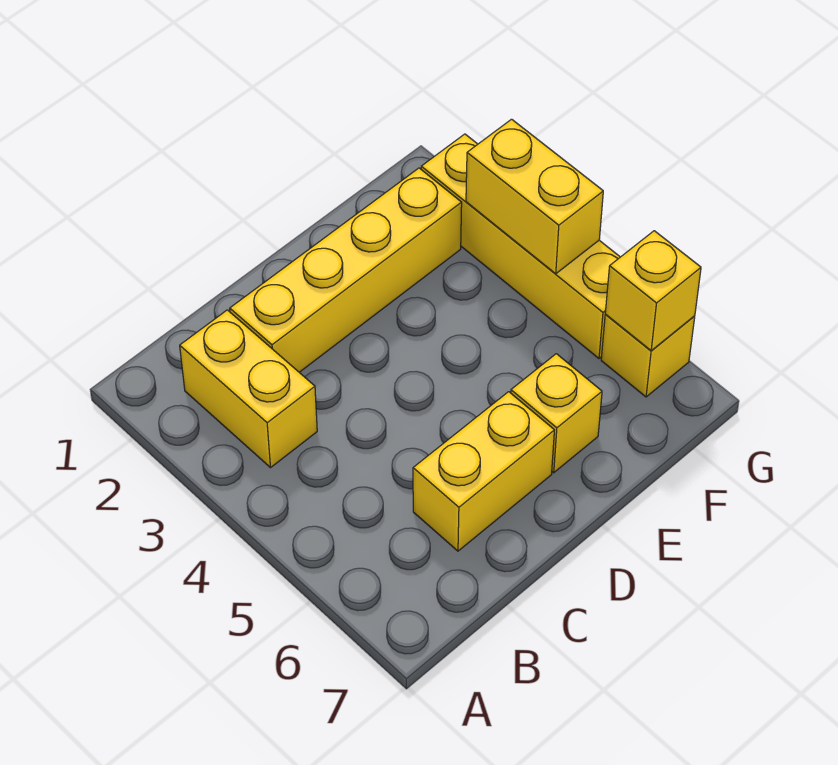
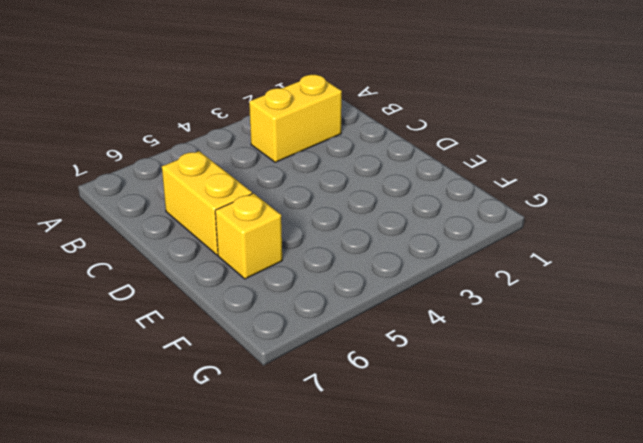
none -> yellow brick C2:F2 level 1
none -> yellow brick G2:G5 level 1

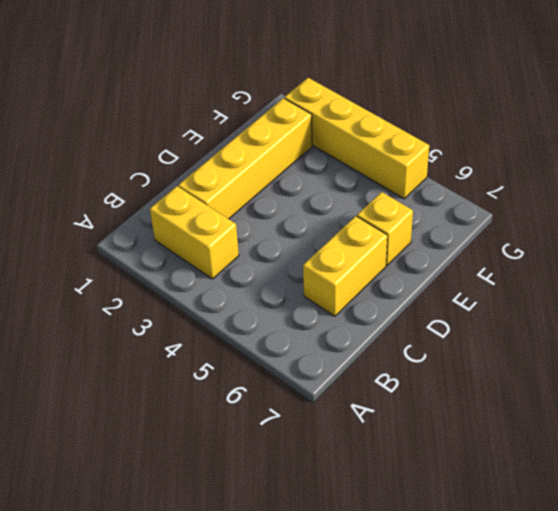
none -> yellow brick G6 level 1
none -> yellow brick G3:G4 level 2

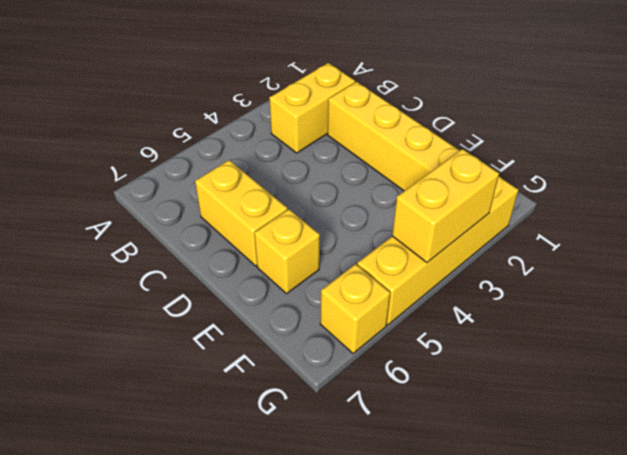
none -> yellow brick G6 level 2

